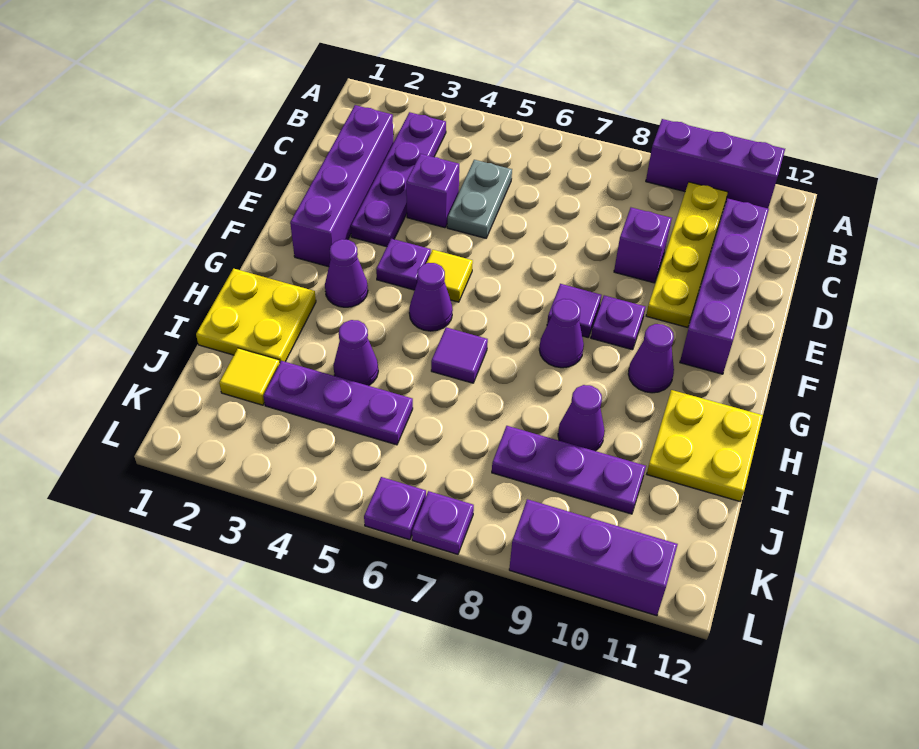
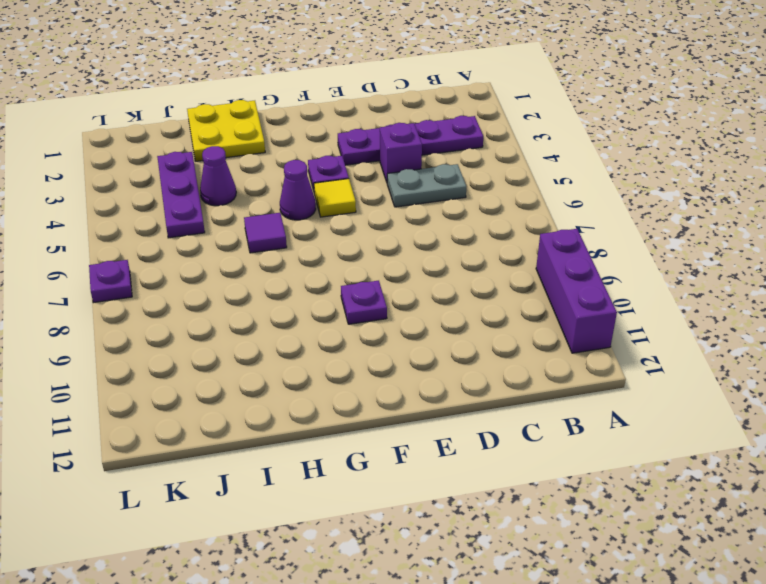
none -> yellow plate B10:E10 level 1
none -> purple brick C2:F2 level 1
none -> purple brick C11:F11 level 1

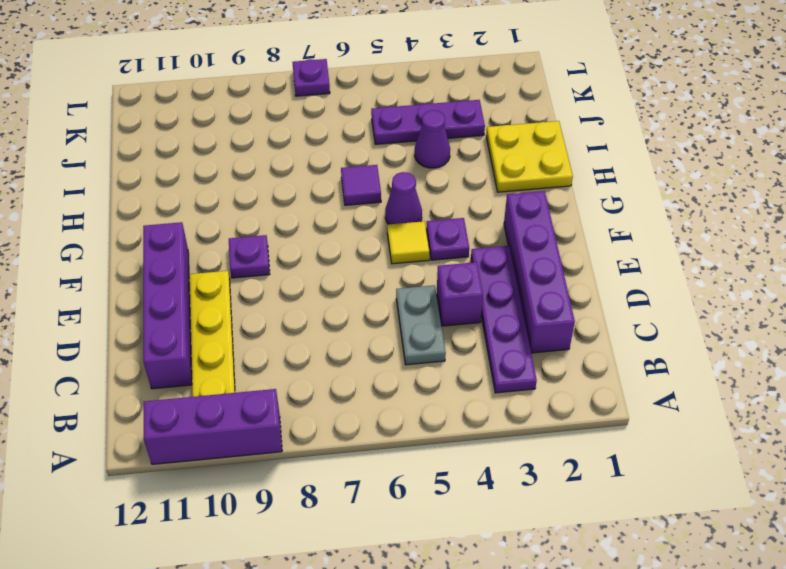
none -> purple brick D9 level 1
none -> purple tile F8 level 1
none -> purple cone G3 level 1

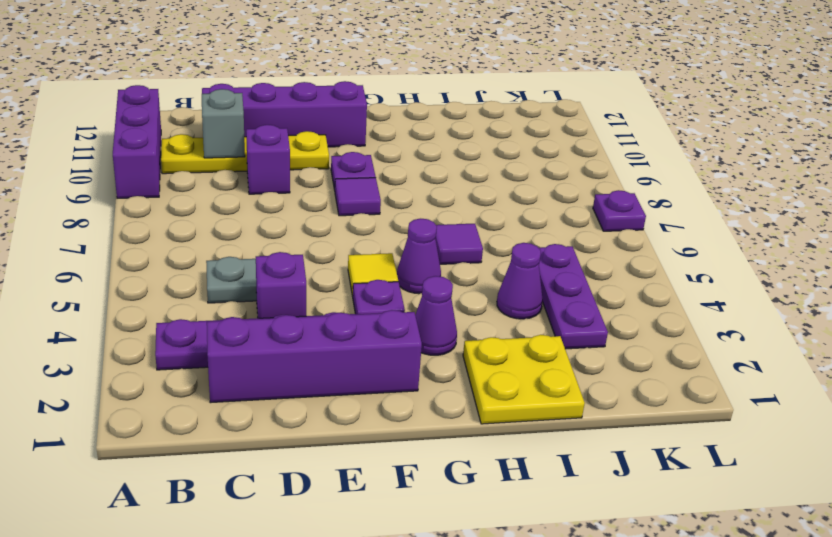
grey brick C10 level 2 -> none
none -> purple cone G8 level 1
none -> purple cone G10 level 1
none -> yellow plate H11:I12 level 1

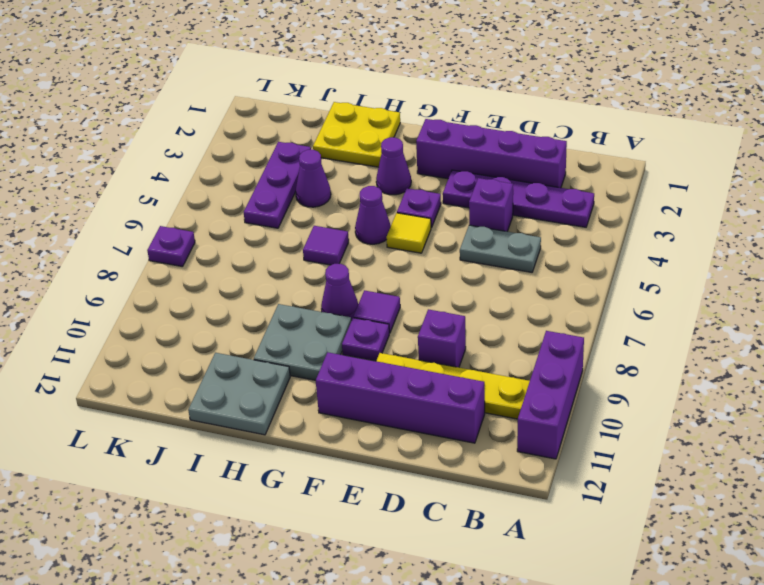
grey plate G9:H10 level 1 -> purple cone G10 level 1
grey plate H11:I12 level 1 -> yellow plate H11:I12 level 1
none -> purple cone I9 level 1
none -> yellow tile J2 level 1
none -> purple plate J8:J10 level 1

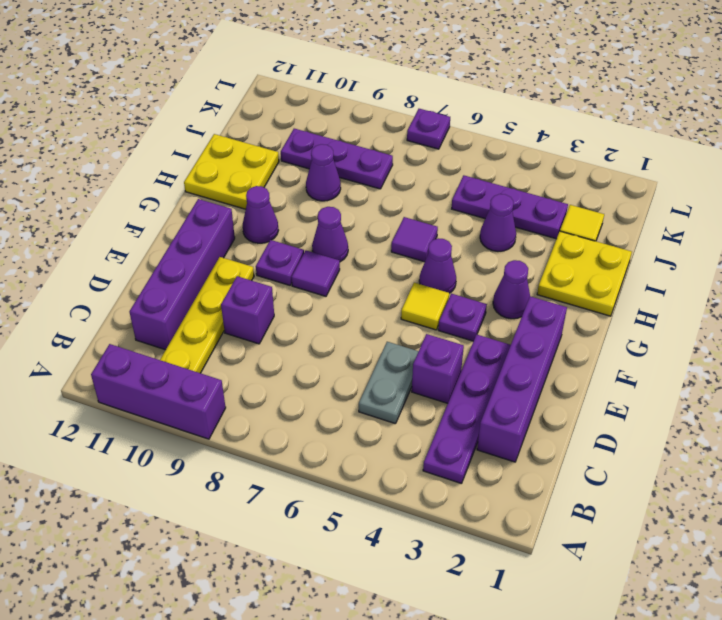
none -> purple plate L6 level 1
none -> purple brick L9:L11 level 1

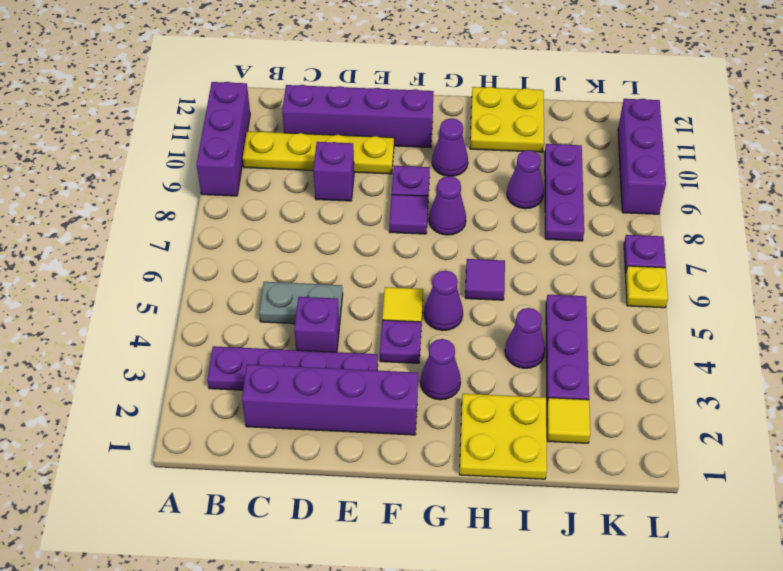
yellow plate L6 level 1 -> purple plate L6 level 1

